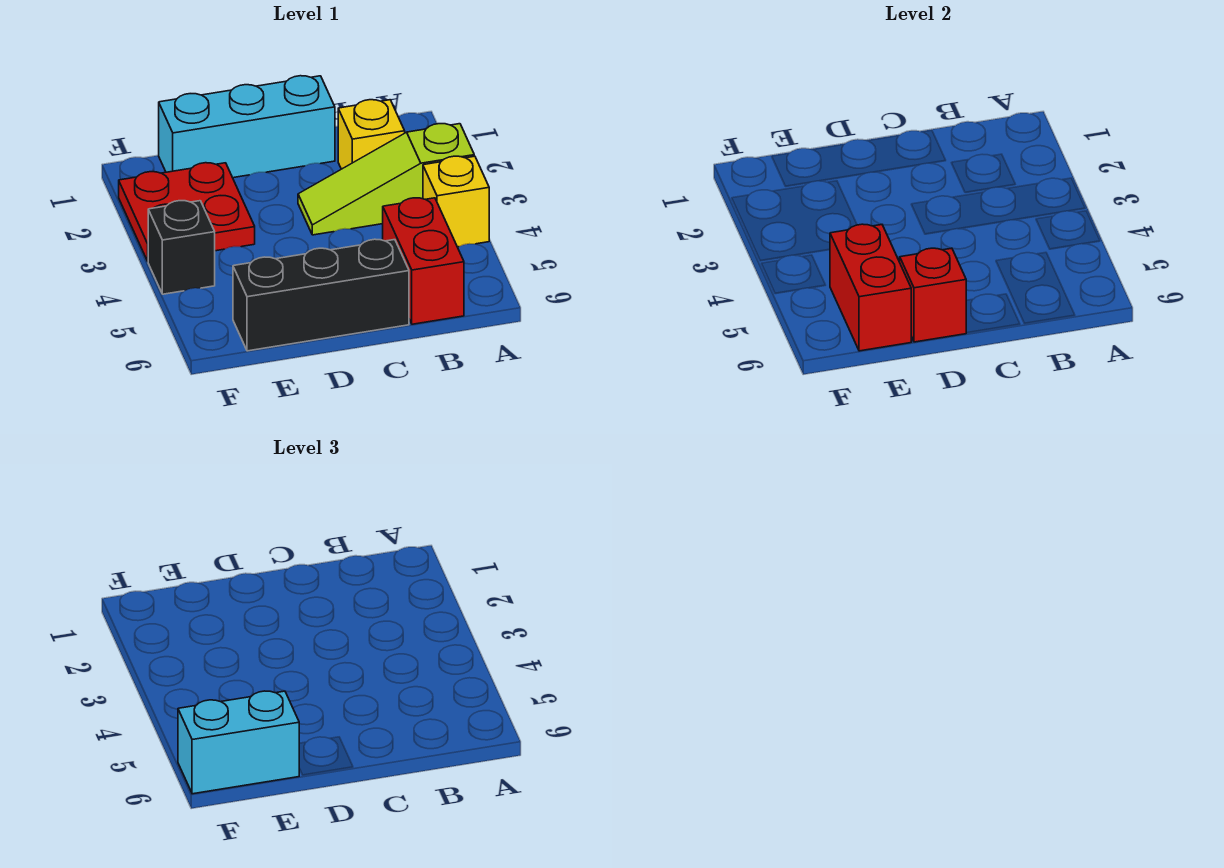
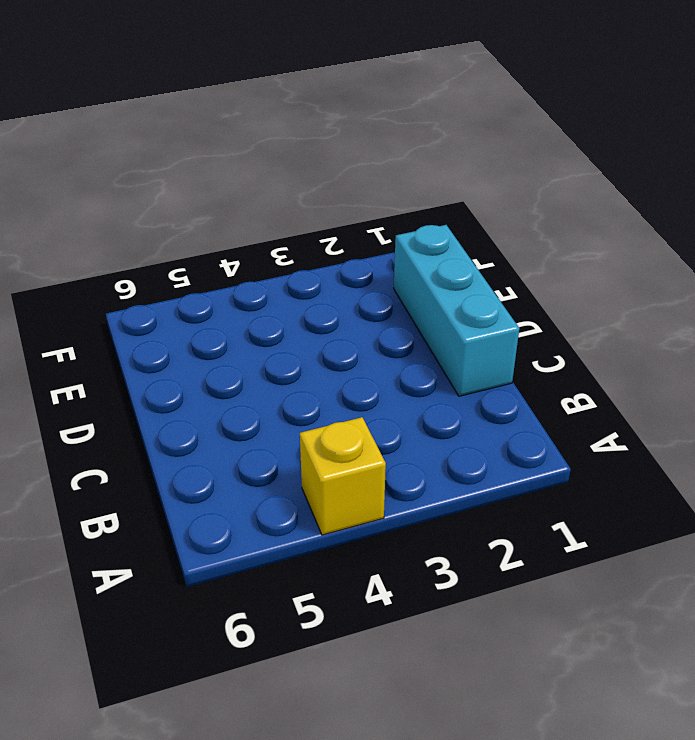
none -> lime slope A3:C3 level 1 top A
none -> yellow brick B2 level 1

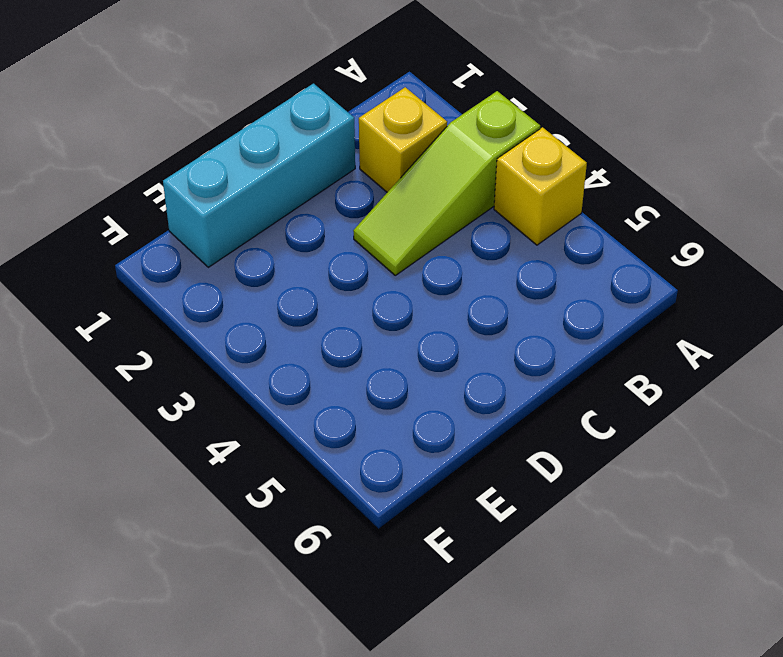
none -> red brick B5:B6 level 1
none -> black brick C6:E6 level 1

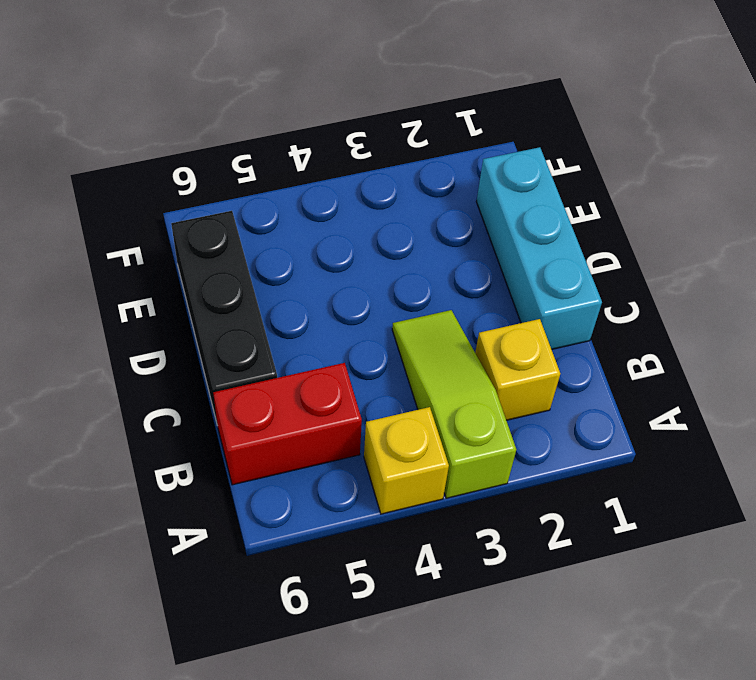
none -> red plate E2:F3 level 1
none -> black brick F4 level 1

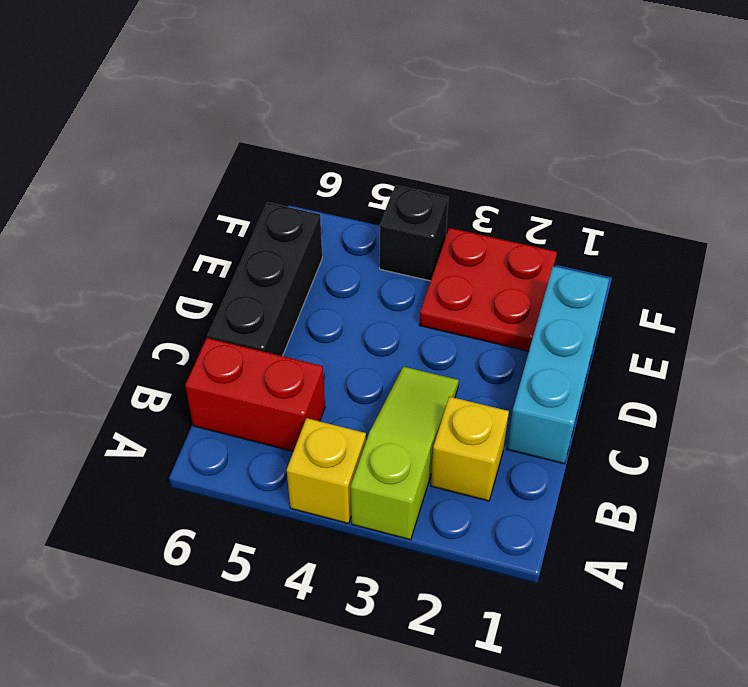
none -> red brick D6 level 2
none -> red brick E5:E6 level 2

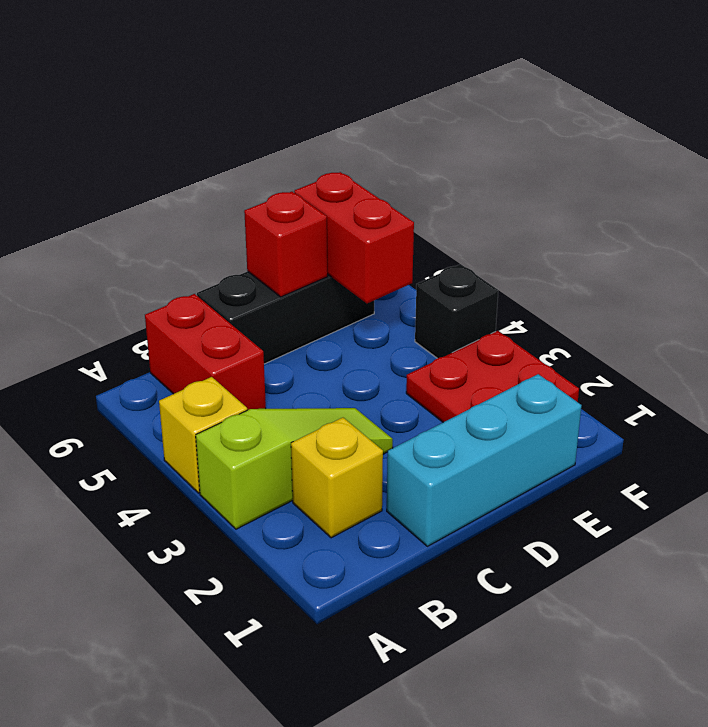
none -> cyan brick E6:F6 level 3

